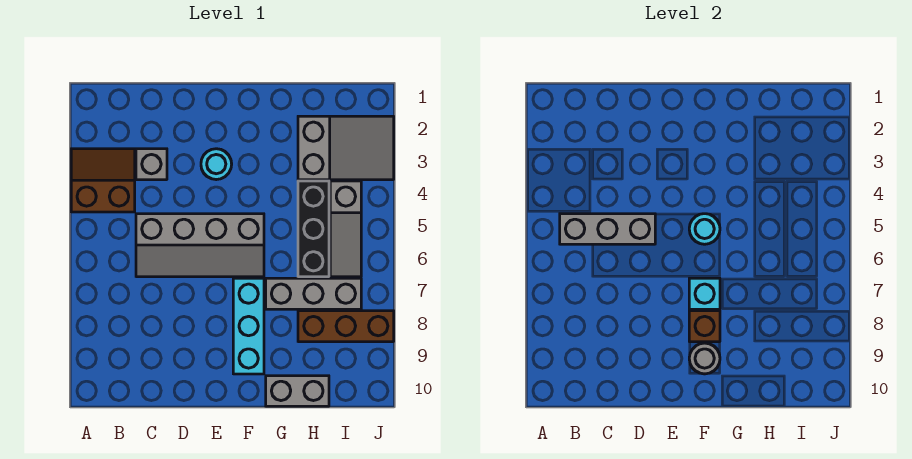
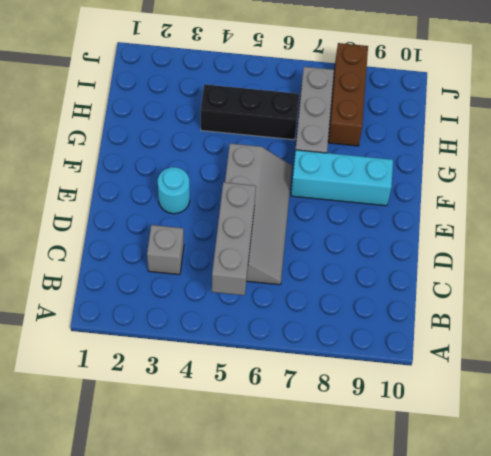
none -> brown slope A3:B4 level 1 top 4
none -> grey brick G10:H10 level 1
none -> grey slope H2:J3 level 1 top H

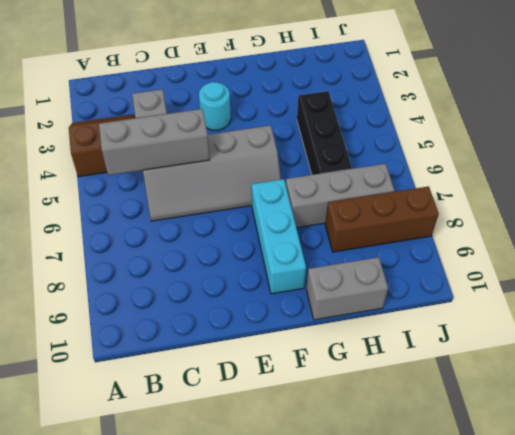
none -> grey slope H2:J3 level 1 top H
none -> grey slope I4:I6 level 1 top 4
none -> cyan round brick F5 level 2

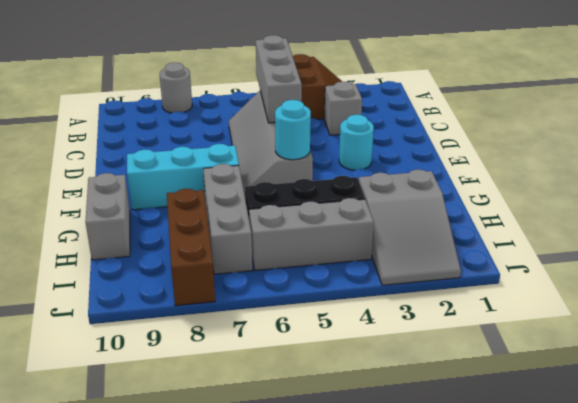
grey round brick A8 level 1 -> grey round brick F9 level 2
grey brick I4:I6 level 1 -> grey slope I4:I6 level 1 top 4
none -> cyan brick F7 level 2
none -> brown brick F8 level 2

